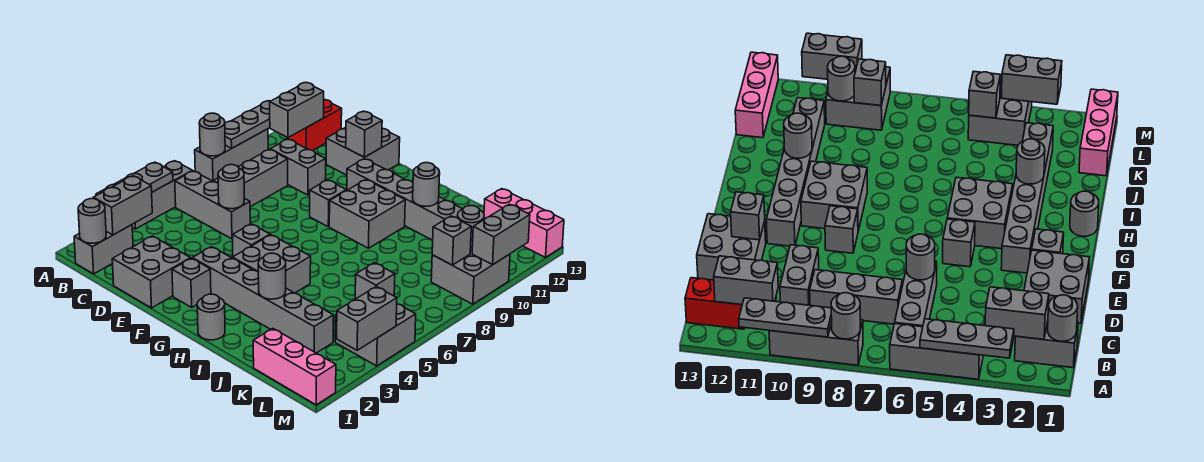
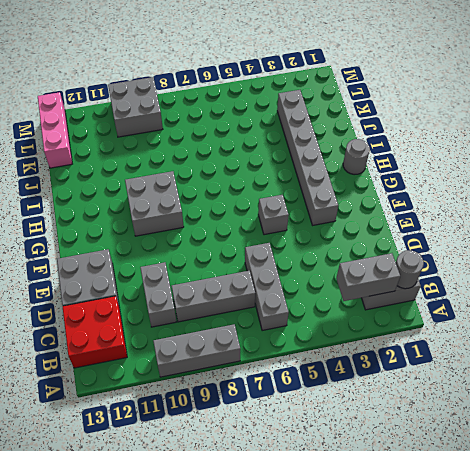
red brick B12:C13 level 1 -> red brick B12:B13 level 1
none -> grey brick A4:A6 level 1
none -> grey brick D1:E2 level 1
none -> grey brick F2 level 1
none -> grey brick F9 level 1

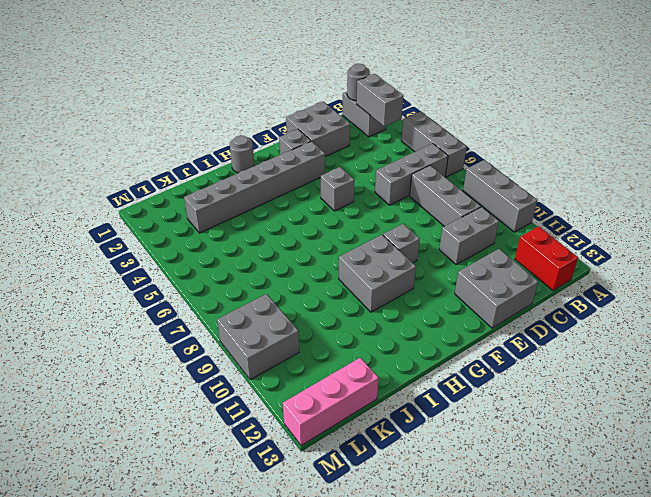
none -> grey brick F11:K11 level 1
none -> grey brick G4:H5 level 1
none -> pink brick K1:M1 level 1
none -> grey brick L4:M5 level 1

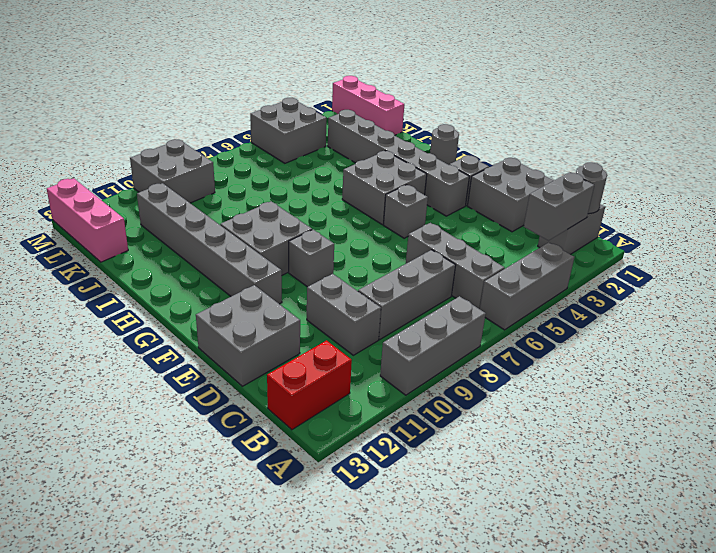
none -> grey plate A3:A5 level 2
none -> grey round brick A8 level 2
none -> grey plate A9:A11 level 2
none -> grey brick B11:B12 level 2

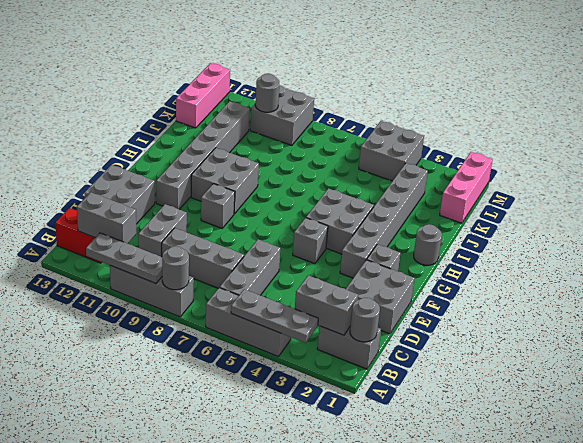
none -> grey round brick D6 level 2
none -> grey brick E12 level 2
none -> grey round brick I3 level 2
none -> grey round brick I11 level 2

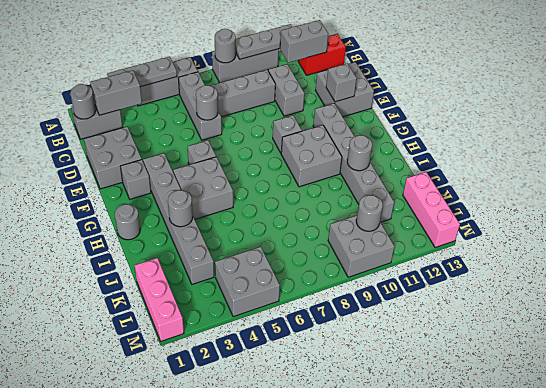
none -> grey brick L5 level 2
none -> grey brick L9 level 2
none -> grey brick M3:M4 level 2
none -> grey brick M10:M11 level 2

